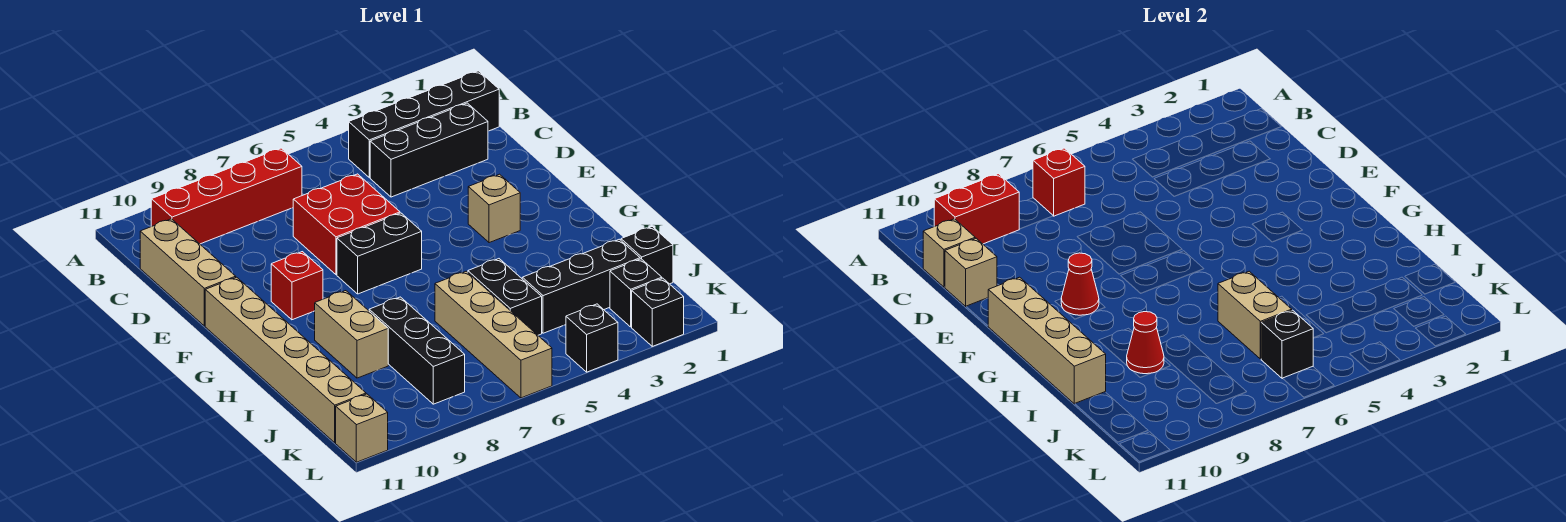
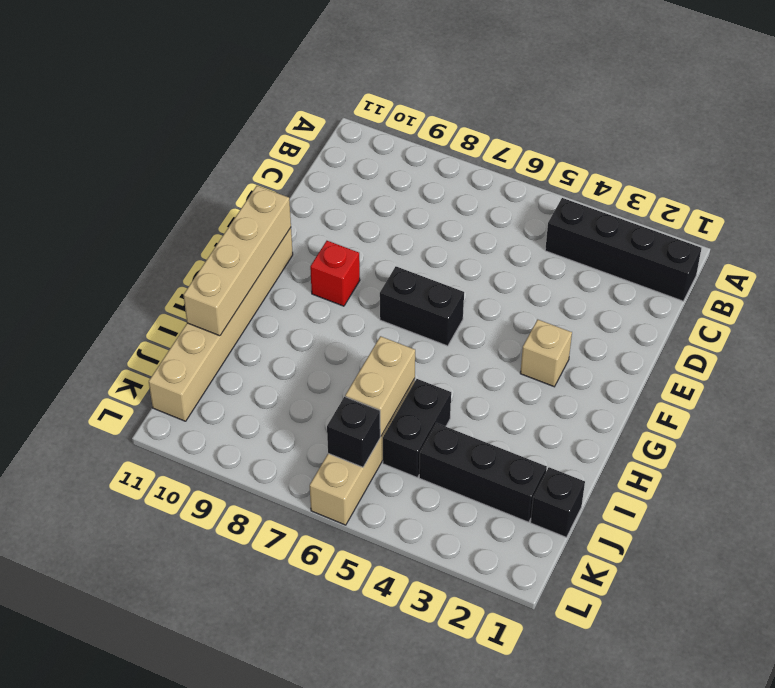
none -> red brick B7:B10 level 1
none -> black brick C2:C4 level 1
none -> tan brick C11:E11 level 1

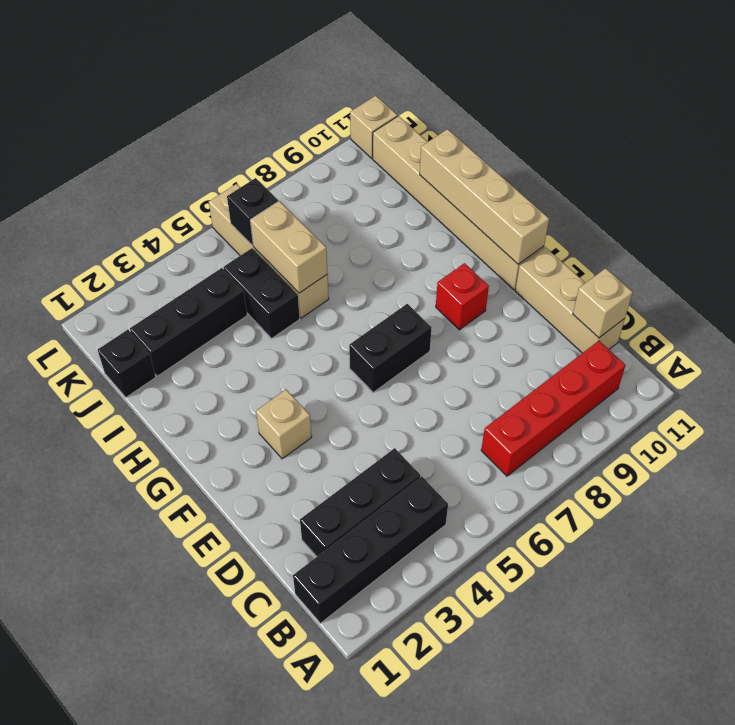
none -> red brick D6:E7 level 1
none -> tan brick H9:I9 level 1
none -> black brick I8:K8 level 1

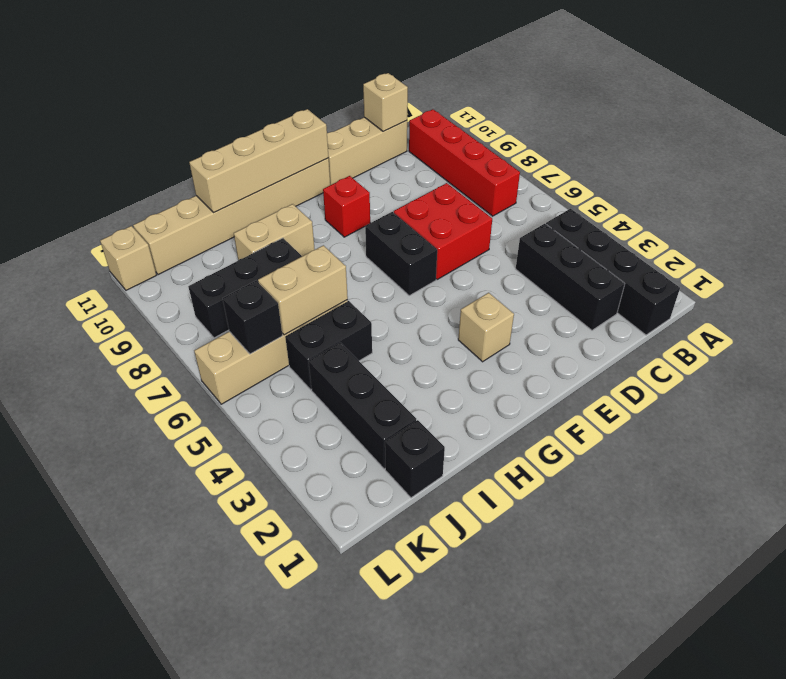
none -> black brick K2 level 1
none -> black brick L2 level 1
none -> black brick L4 level 1

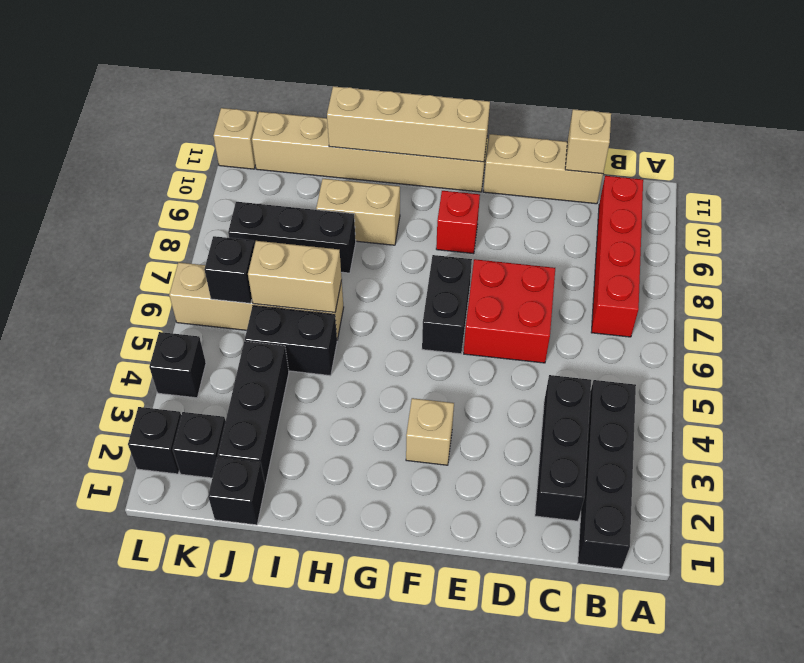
none -> red brick B7 level 2
none -> red brick B9:B10 level 2
none -> tan brick D11 level 2

